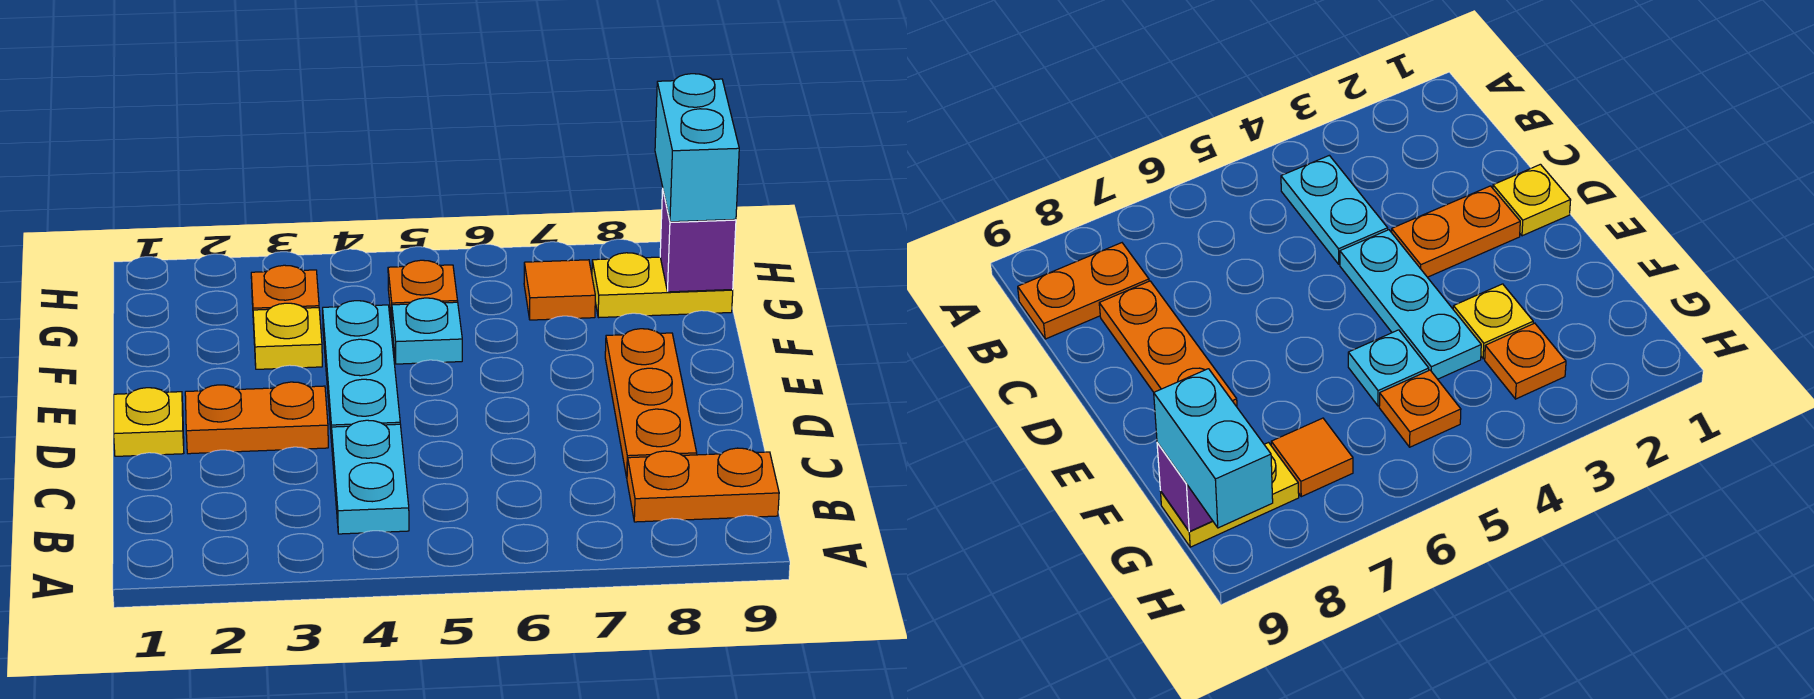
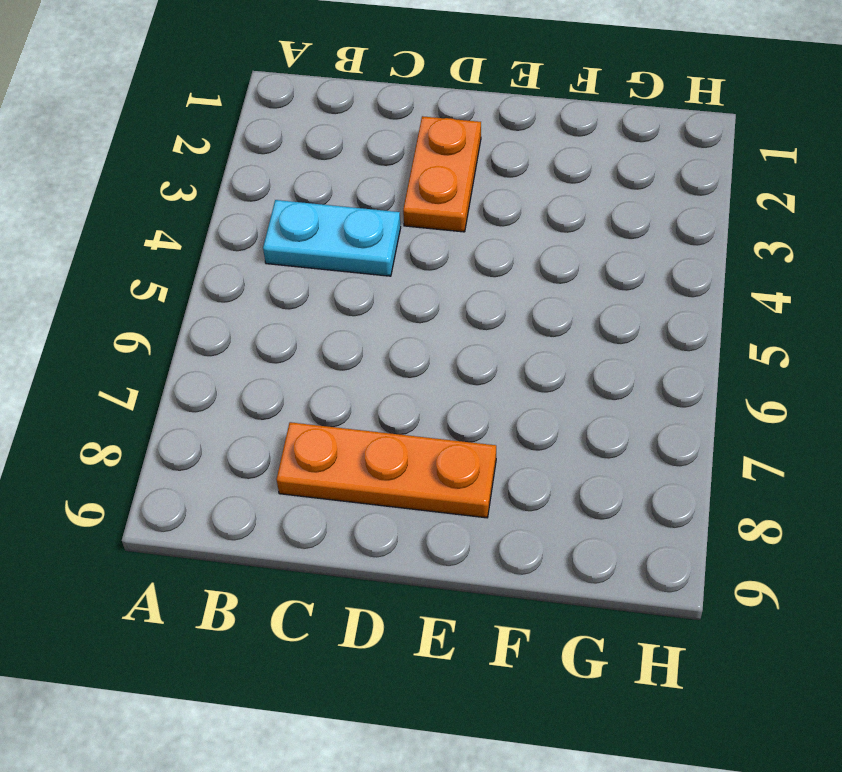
none -> orange plate B8:B9 level 1
none -> yellow plate D1 level 1
none -> cyan plate D4:F4 level 1

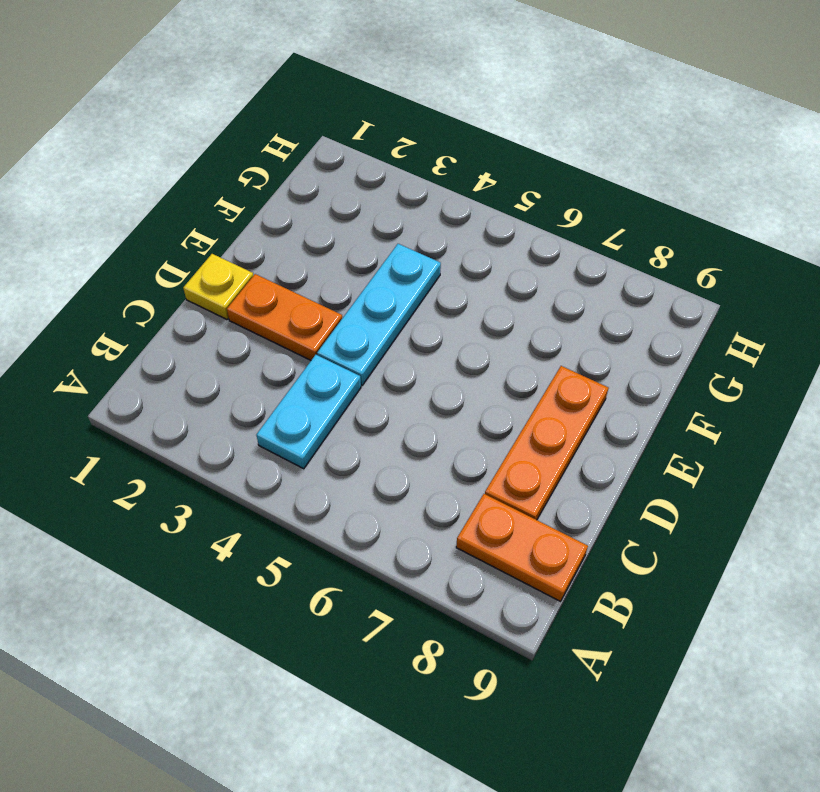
none -> yellow plate F3 level 1
none -> cyan plate F5 level 1
none -> orange plate G3 level 1

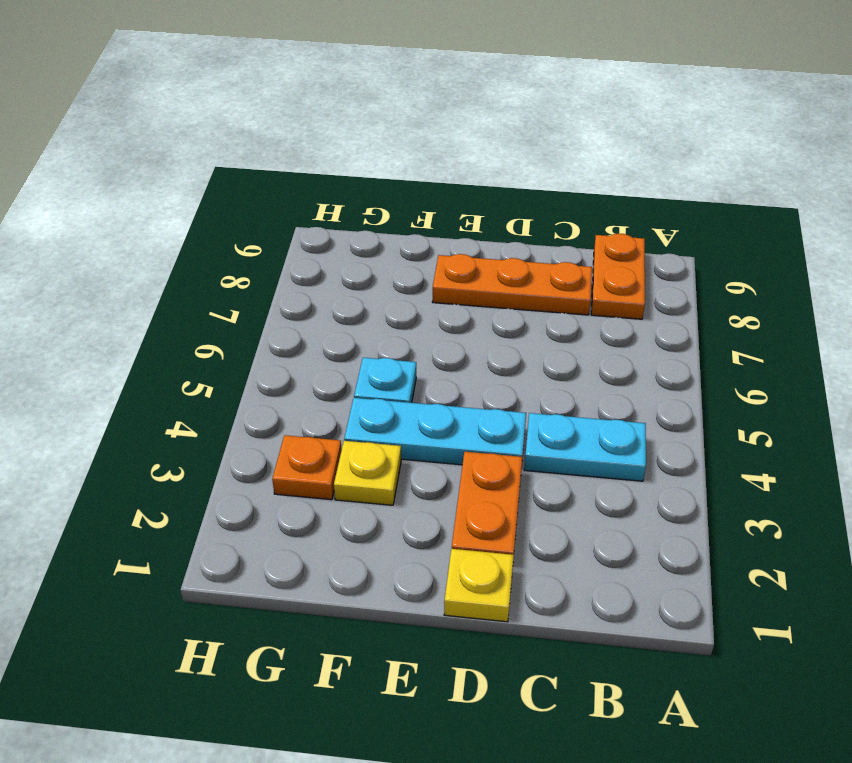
none -> orange plate G5 level 1
none -> orange tile G7 level 1
none -> yellow plate G8:G9 level 1

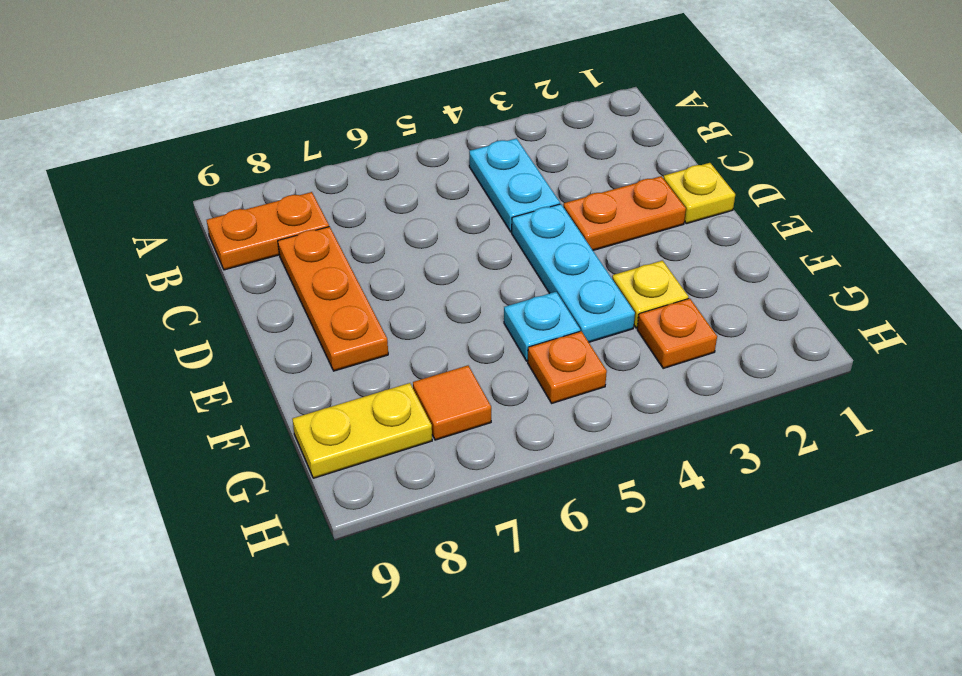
none -> purple brick G9 level 2
none -> cyan brick G9:H9 level 3

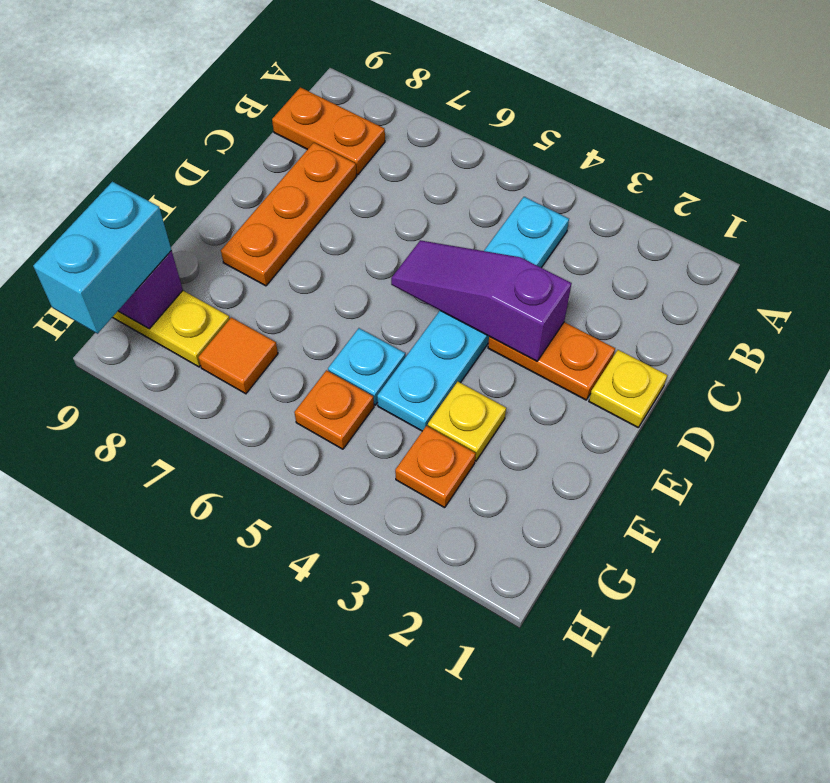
purple slope D3:D5 level 2 top 3 -> none

